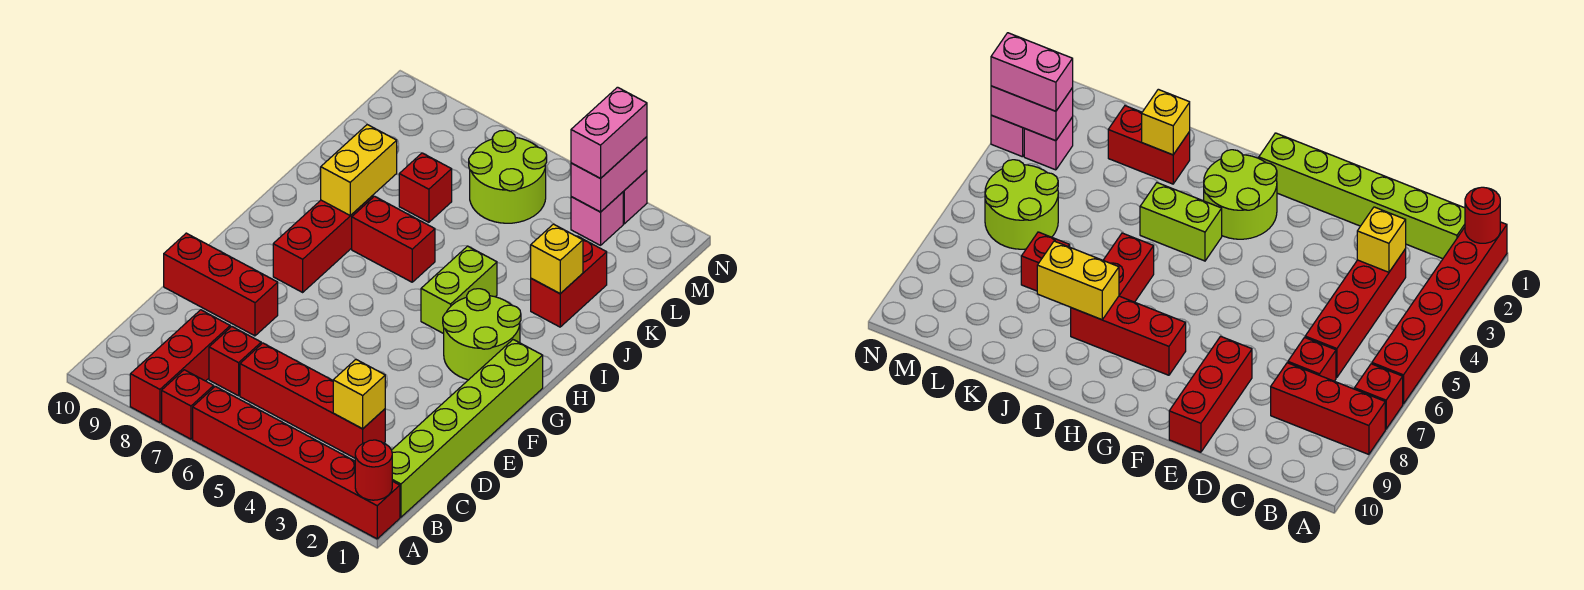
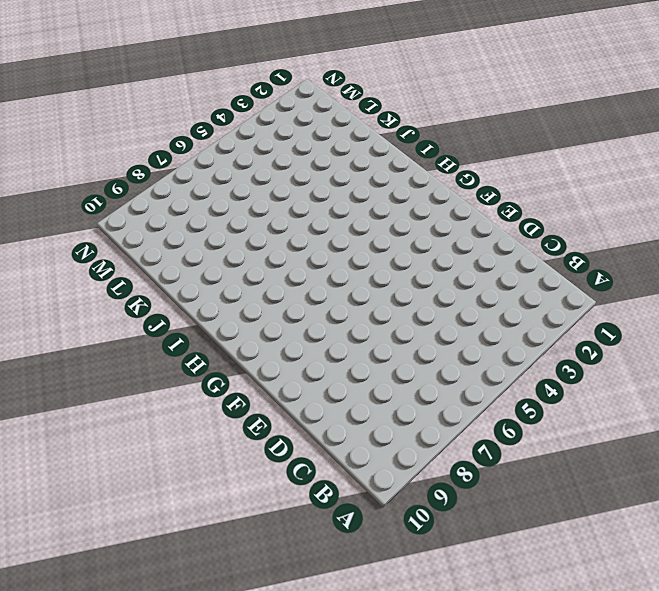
none -> red brick A1:A6 level 1
none -> red brick A7 level 1
none -> red brick A8:C8 level 1

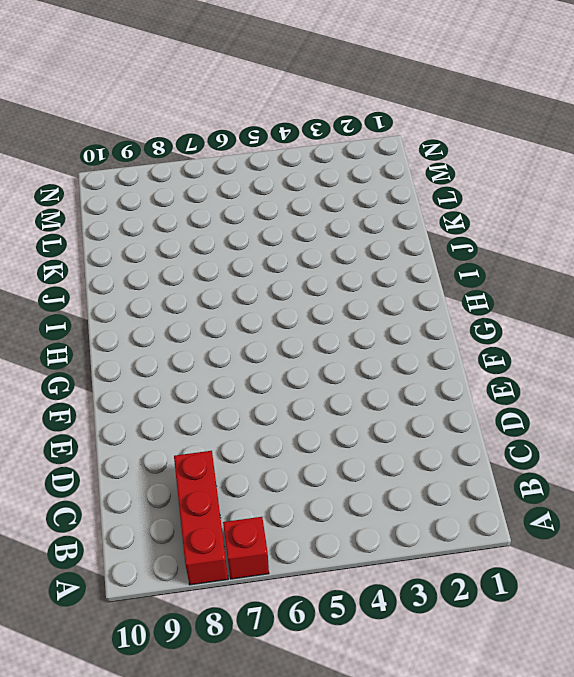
none -> red brick A1:A6 level 1
none -> lime brick B1:G1 level 1
none -> red brick C3:C6 level 1

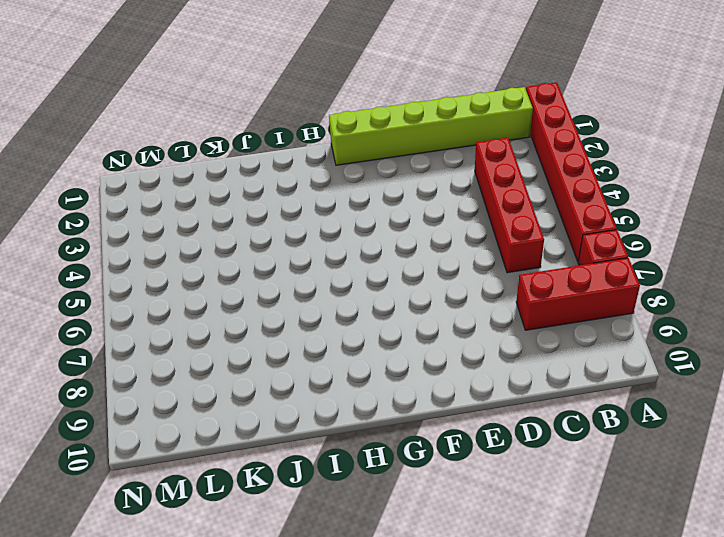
none -> red brick C7 level 1
none -> red brick E8:E10 level 1
none -> lime round brick G2:H3 level 1

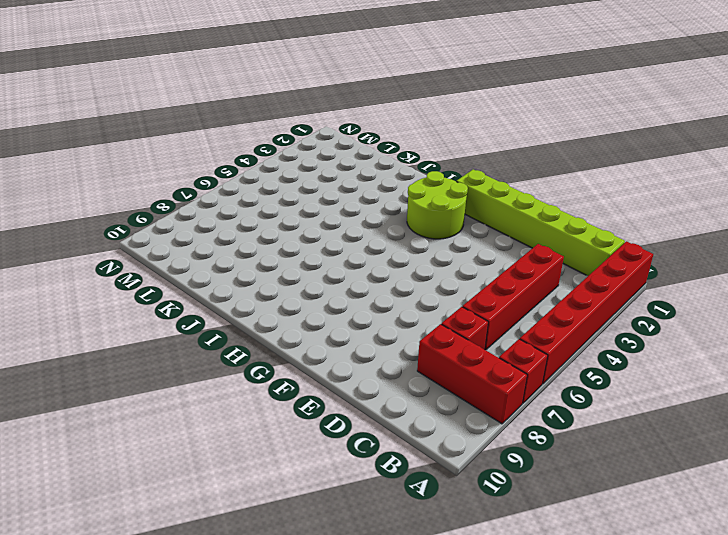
none -> red brick E8:E10 level 1
none -> red brick G8:I8 level 1
none -> lime brick H4:I4 level 1

